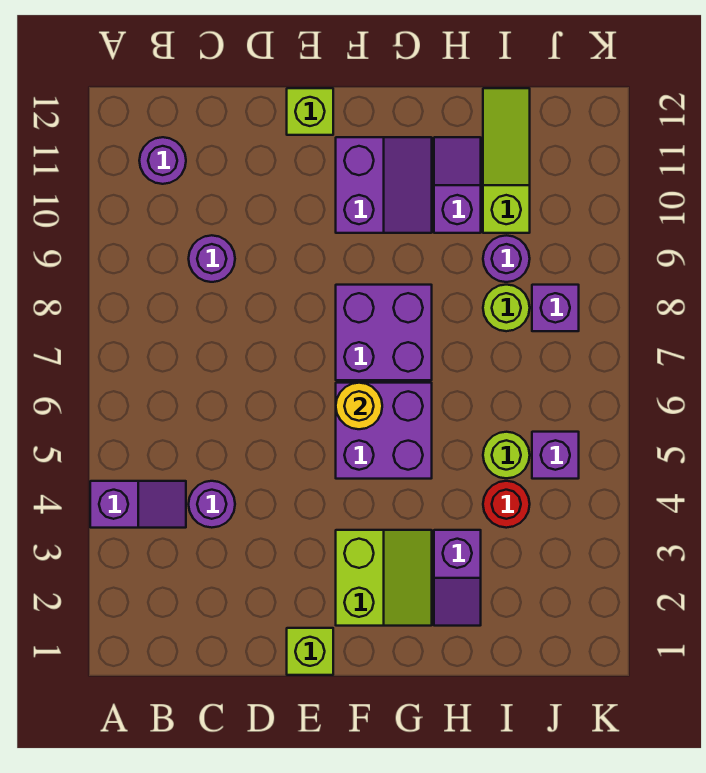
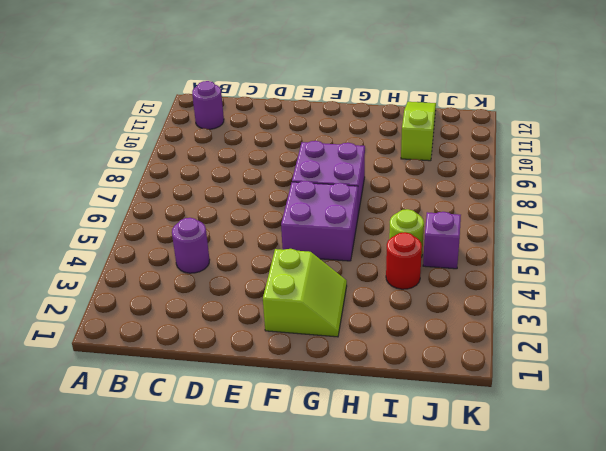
none -> purple slope A4:B4 level 1 top A
none -> purple round brick C9 level 1
none -> lime brick E1 level 1

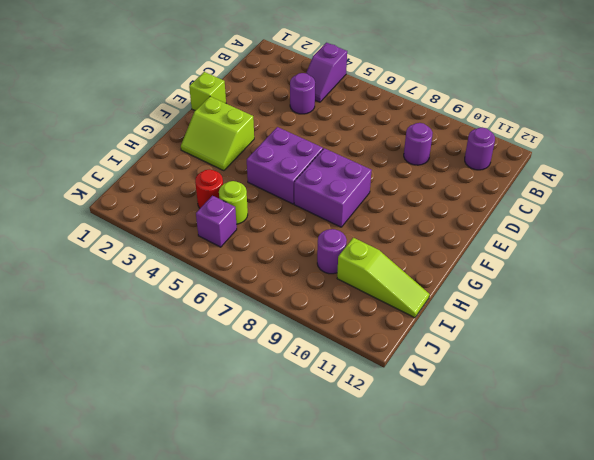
none -> lime brick E12 level 1
none -> purple slope F10:G11 level 1 top F
none -> purple slope H2:H3 level 1 top 3

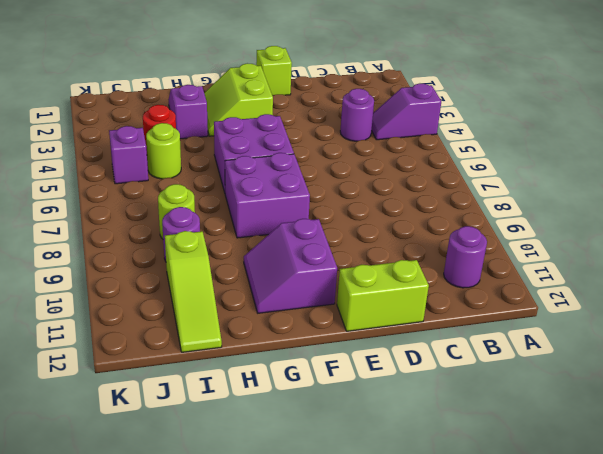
lime brick D12:E12 level 1 -> lime brick E12 level 1
none -> purple round brick C9 level 1
none -> purple slope H10:H11 level 1 top 10
none -> purple brick J8 level 1

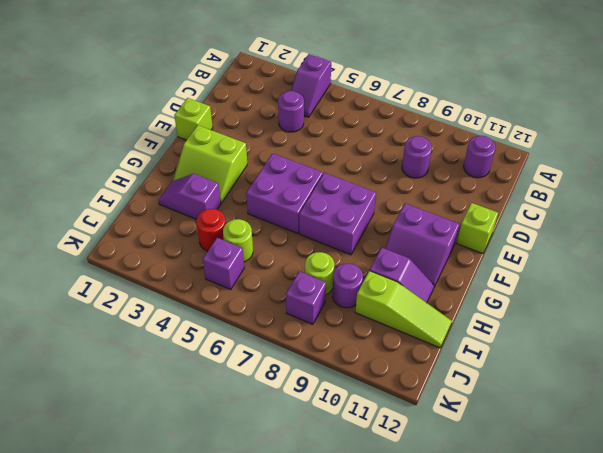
none -> yellow round brick F6 level 2

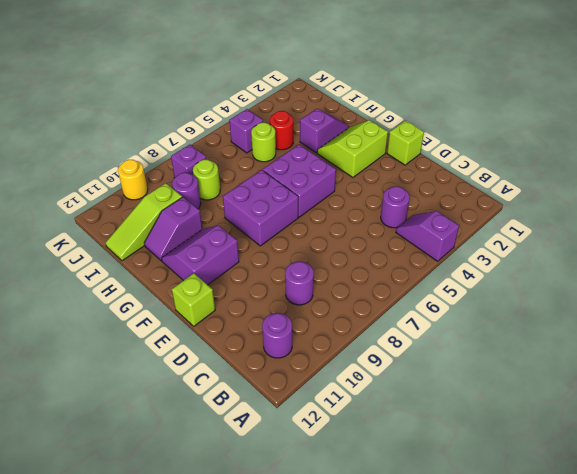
yellow round brick K10 level 1 -> yellow round brick F6 level 2

